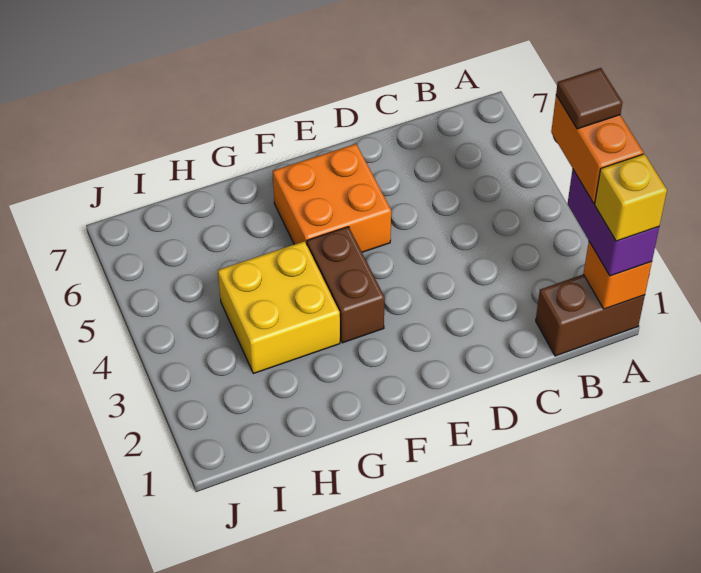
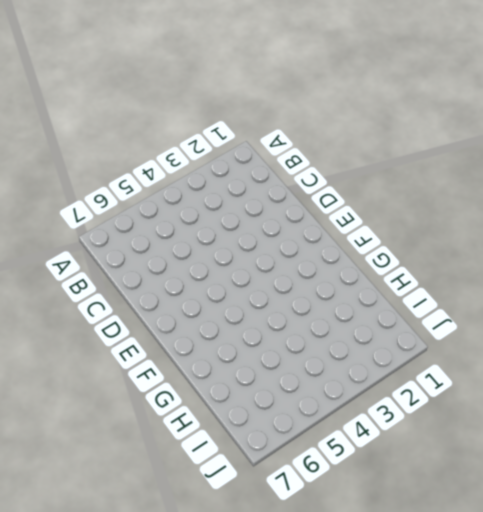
none -> brown brick A1:B1 level 1
none -> orange brick E5:F6 level 1

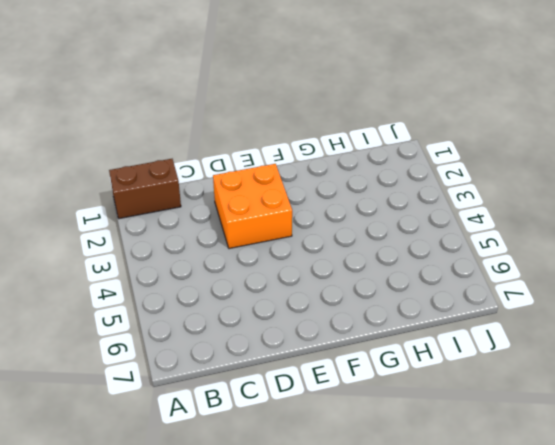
orange brick D2:E3 level 1 -> orange brick E5:F6 level 1
none -> brown brick F3:F4 level 1
none -> yellow brick G3:H4 level 1

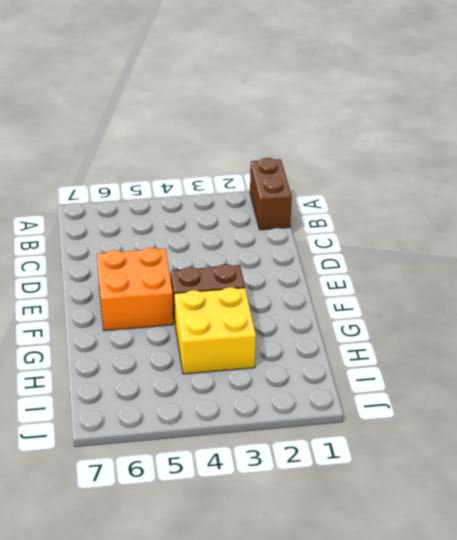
none -> orange brick A1 level 2
none -> purple brick A1:A2 level 3

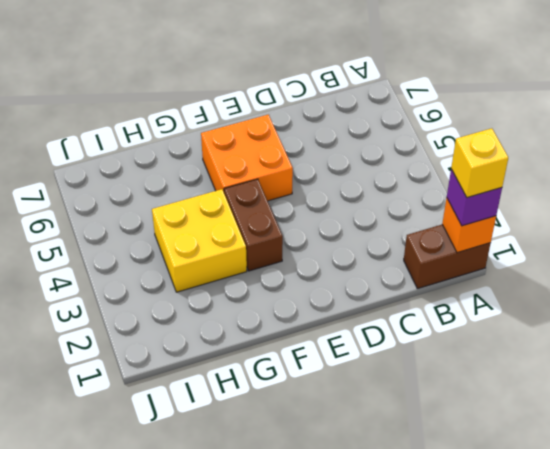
purple brick A1 level 3 -> purple brick A1:A2 level 3
none -> orange brick A2:A3 level 4
none -> brown tile A3 level 5

